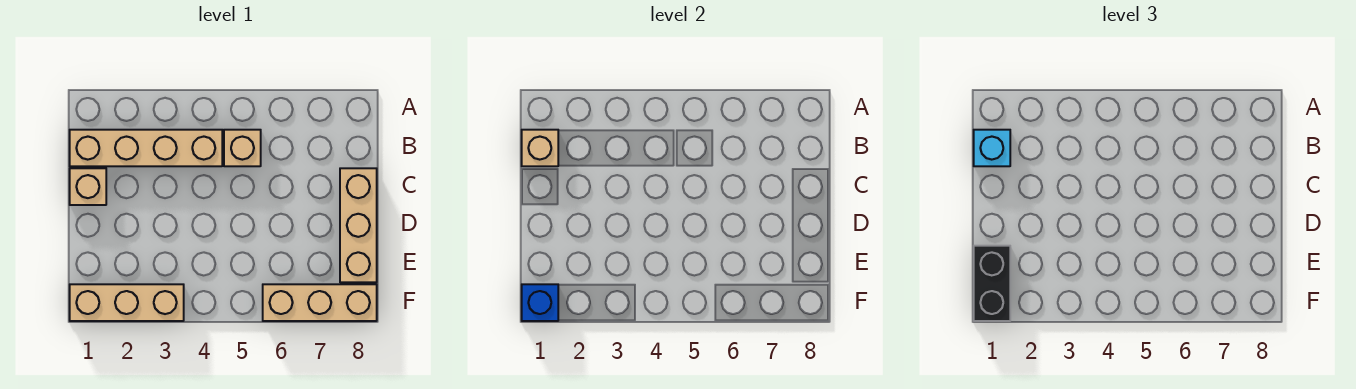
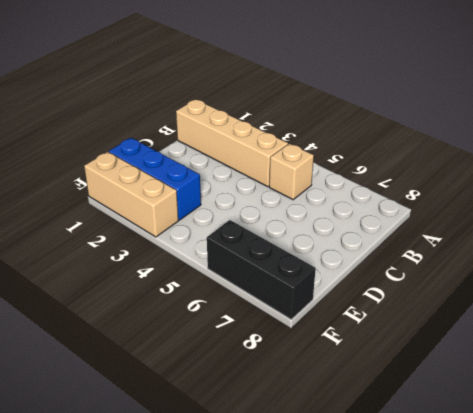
blue brick E1:E3 level 1 -> none
black brick F6:F8 level 1 -> tan brick F6:F8 level 1
none -> tan brick C1 level 1
none -> tan brick C8:E8 level 1

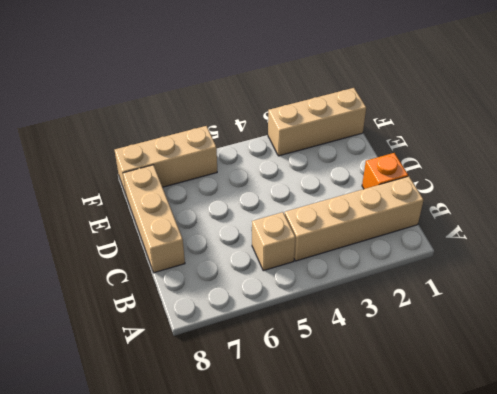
orange brick C1 level 1 -> tan brick C1 level 1
none -> tan brick B1 level 2
none -> blue brick F1 level 2

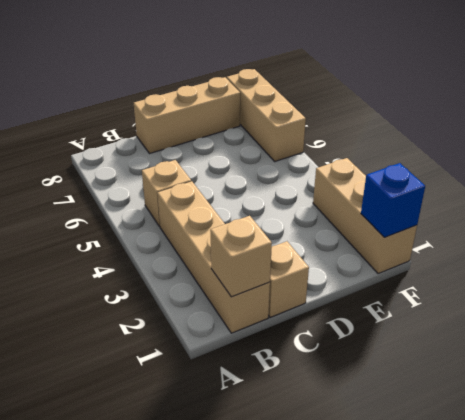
none -> cyan brick B1 level 3
none -> black brick E1:F1 level 3

